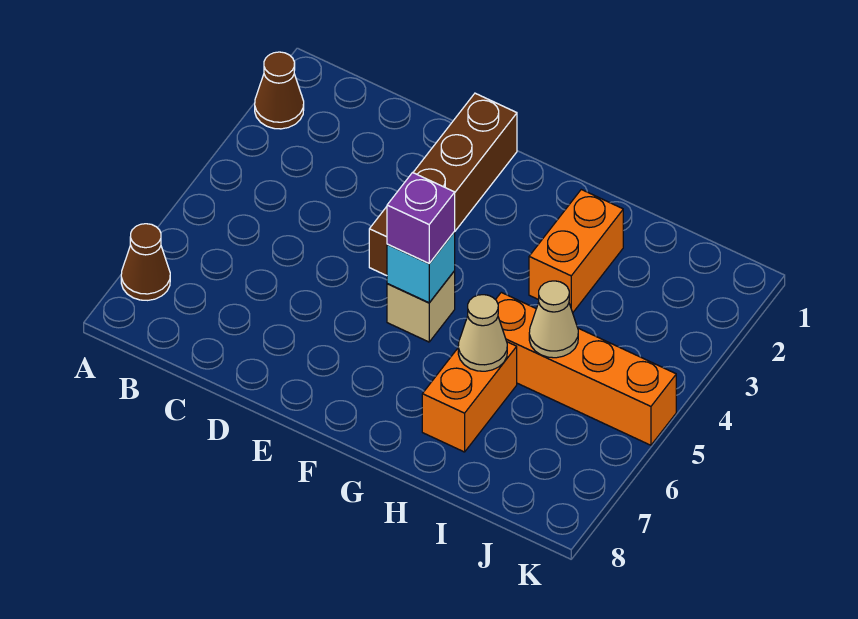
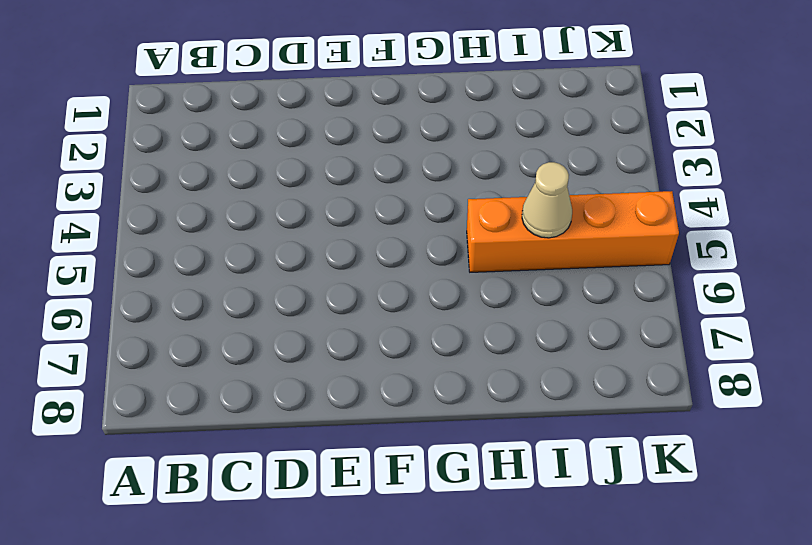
none -> brown cone A2 level 1
none -> brown cone A7 level 1

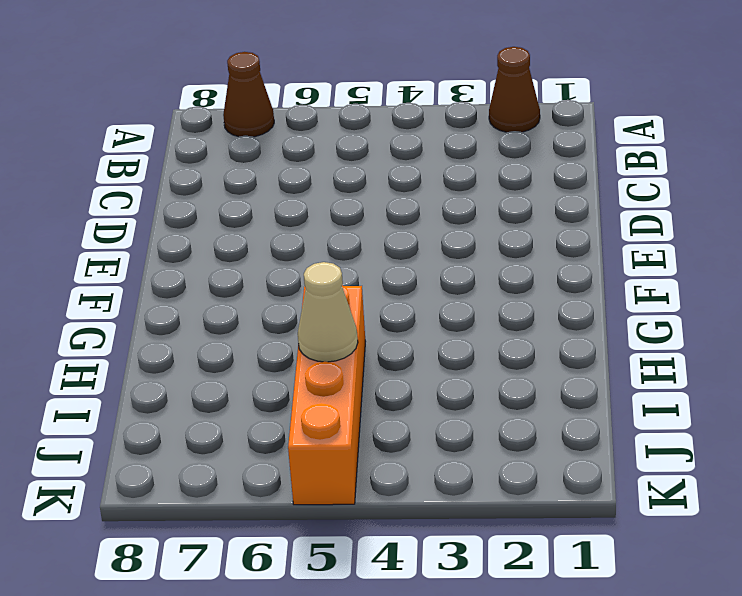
none -> brown brick E1:E4 level 1
none -> tan brick F5 level 1

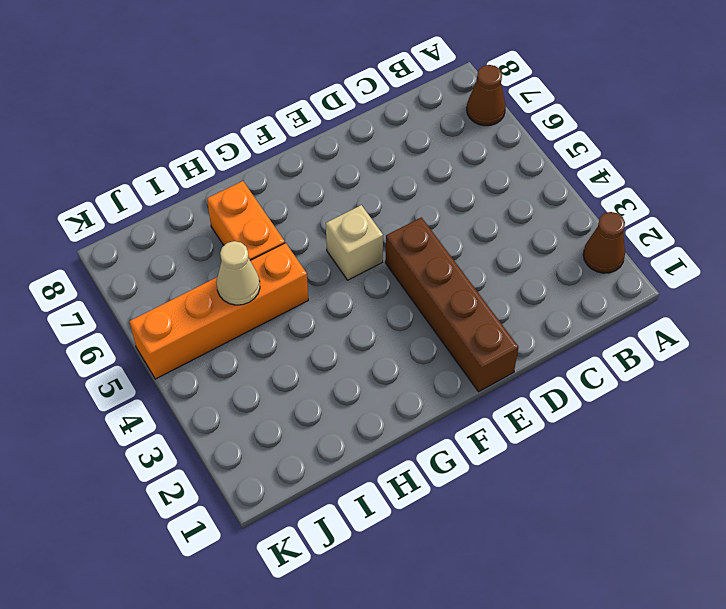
none -> orange brick H2:H3 level 1
none -> cyan brick F5 level 2

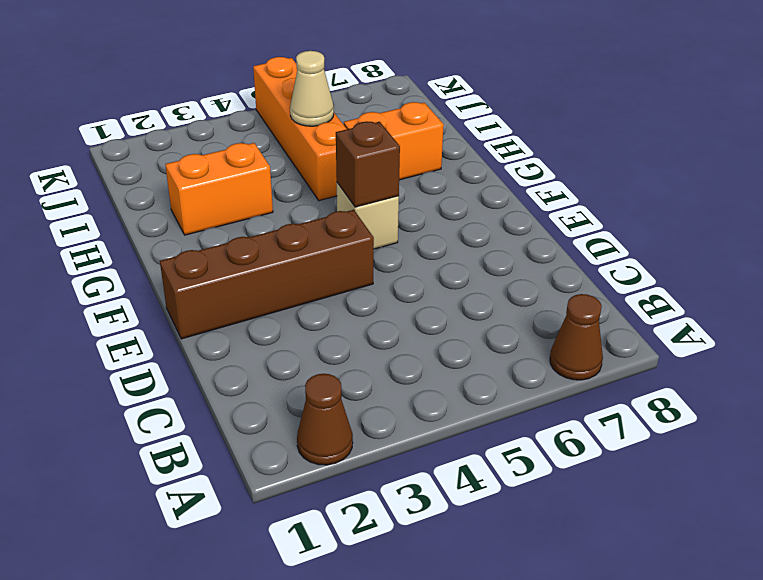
brown brick F5 level 2 -> cyan brick F5 level 2
none -> tan cone H6 level 2
none -> purple brick F5 level 3

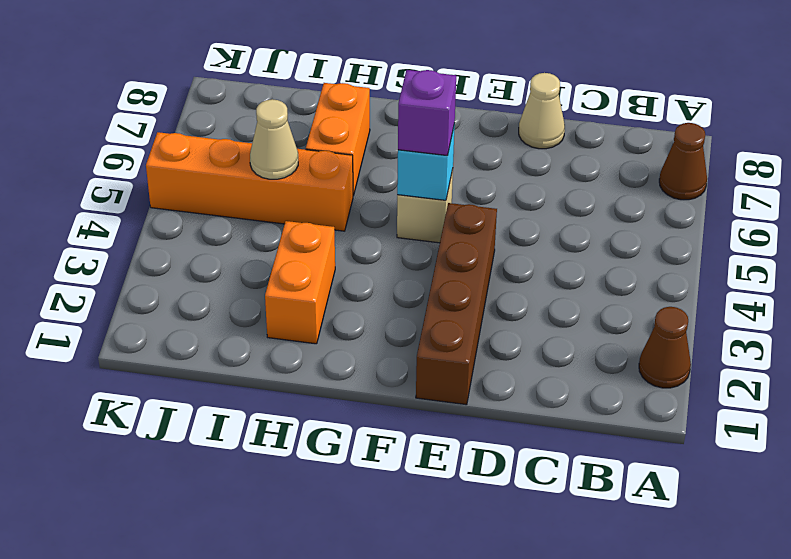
tan cone D8 level 1 -> tan cone H6 level 2

